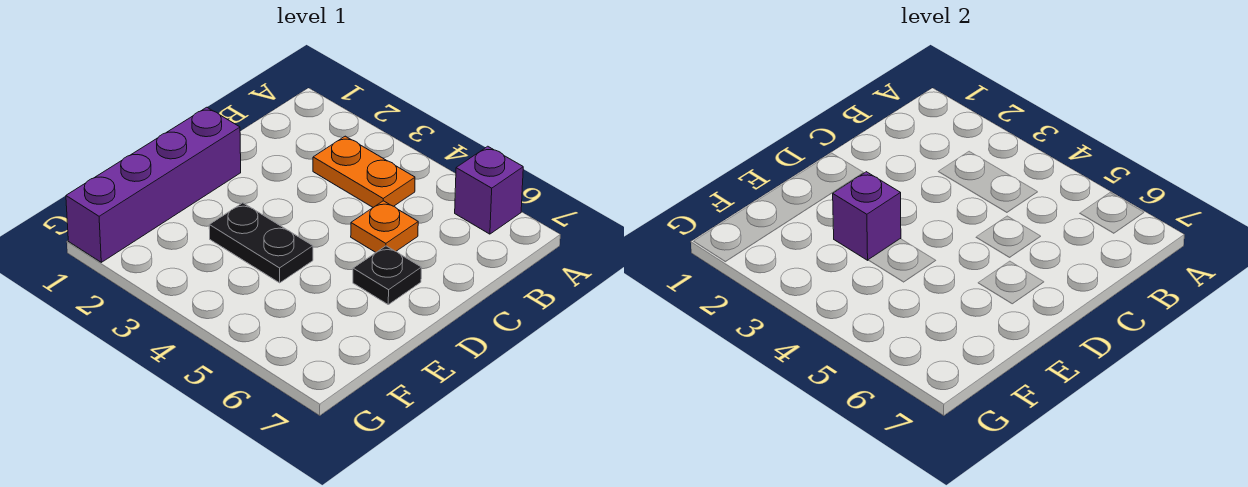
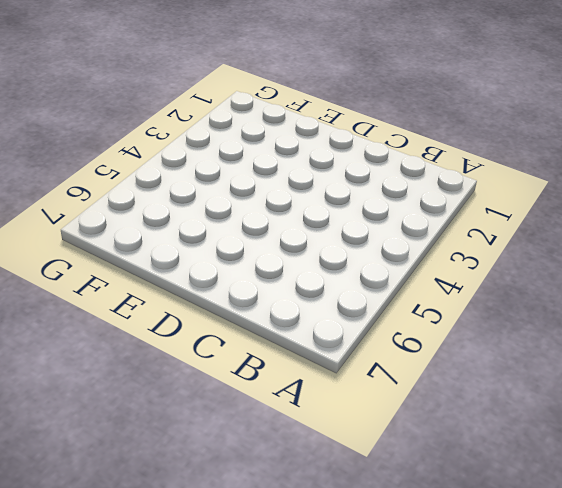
none -> purple brick A6 level 1
none -> orange plate B3:B4 level 1

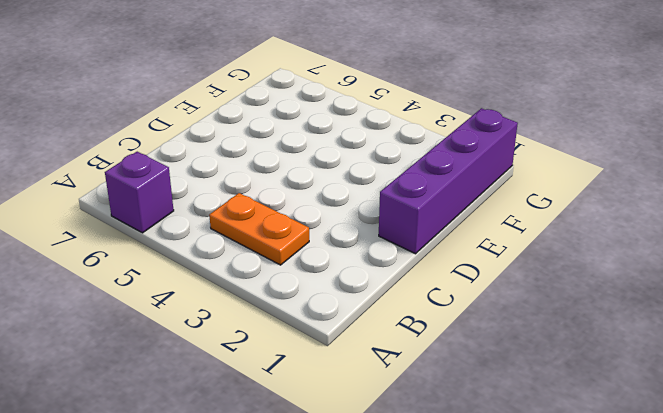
none -> orange plate C5 level 1
none -> black plate D6 level 1

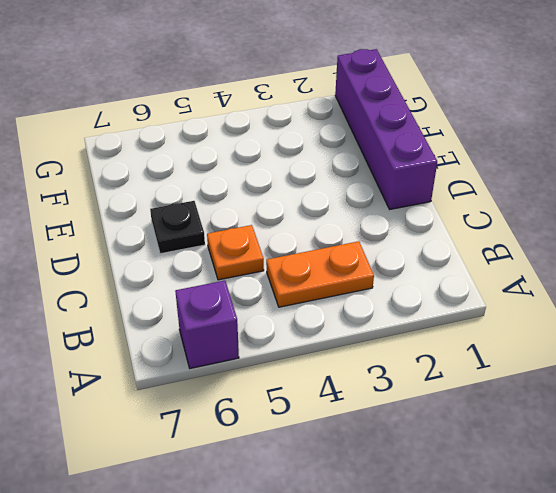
none -> black plate E3:E4 level 1
none -> purple brick E3 level 2

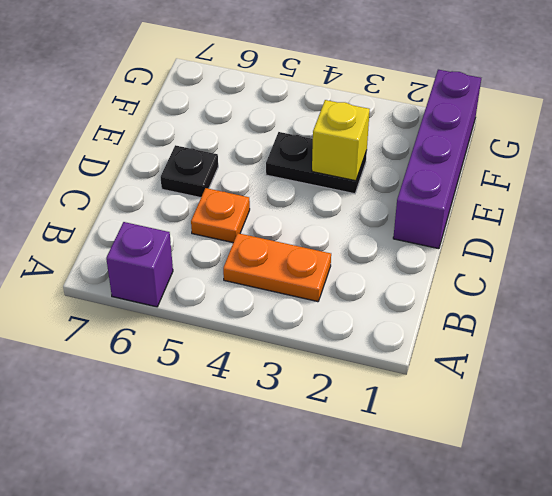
yellow brick E3 level 2 -> purple brick E3 level 2

